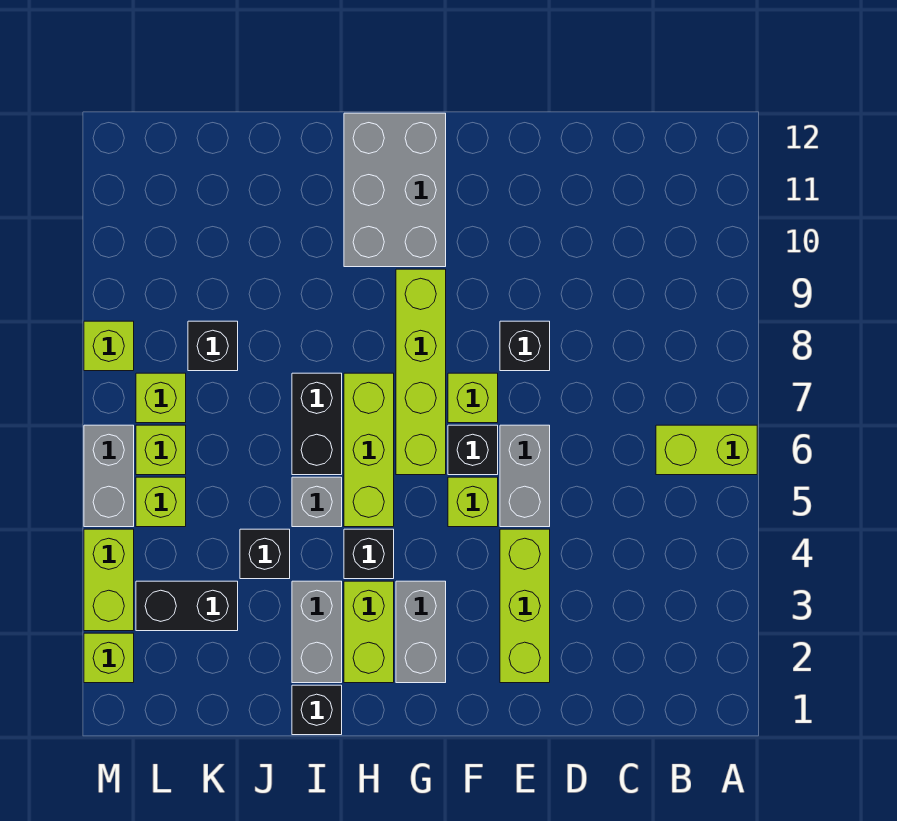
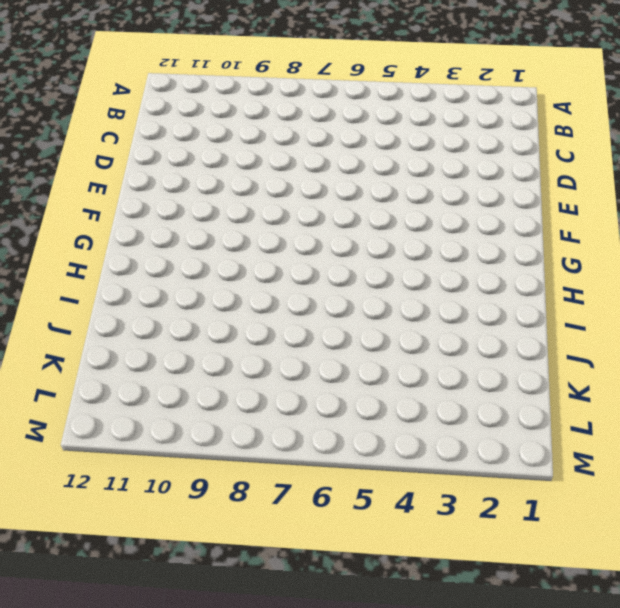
none -> lime brick A6:B6 level 1
none -> lime brick E2:E4 level 1
none -> grey brick E5:E6 level 1

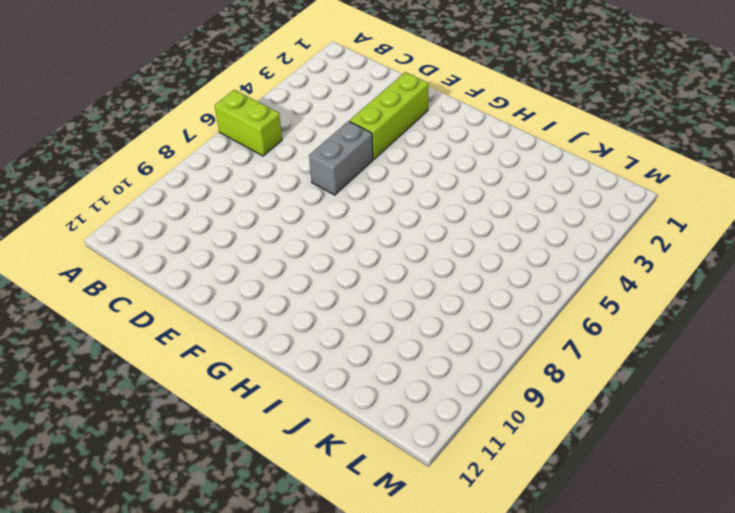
none -> black brick E8 level 1
none -> lime brick F5 level 1
none -> black brick F6 level 1

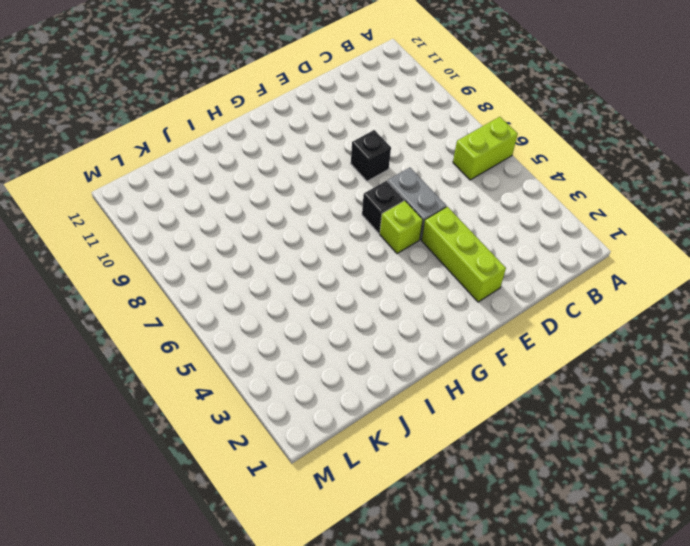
none -> lime brick F7 level 1
none -> grey brick G2:G3 level 1
none -> lime brick G6:G9 level 1

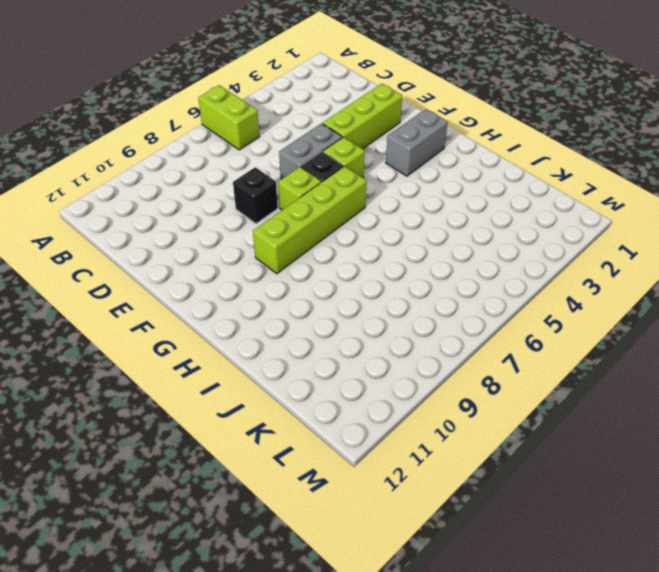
none -> grey brick G10:H12 level 1
none -> lime brick H2:H3 level 1
none -> black brick H4 level 1

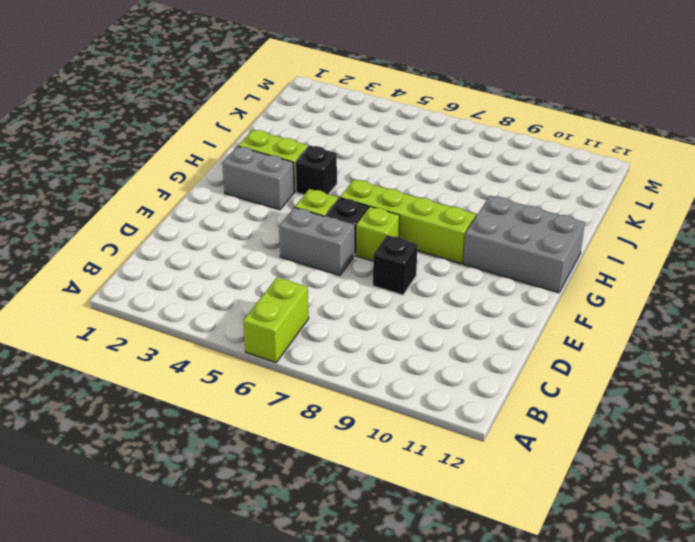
none -> lime brick E2:E4 level 1
none -> lime brick H5:H7 level 1
none -> black brick I1 level 1

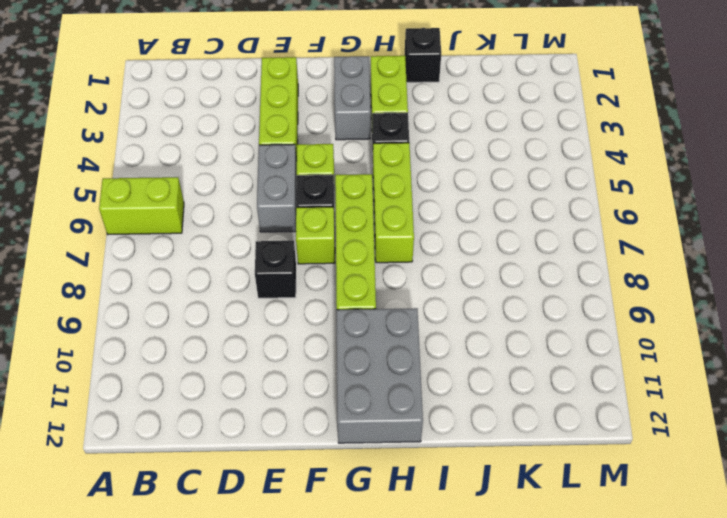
none -> grey brick I2:I3 level 1
none -> grey brick I5 level 1
none -> black brick I6:I7 level 1

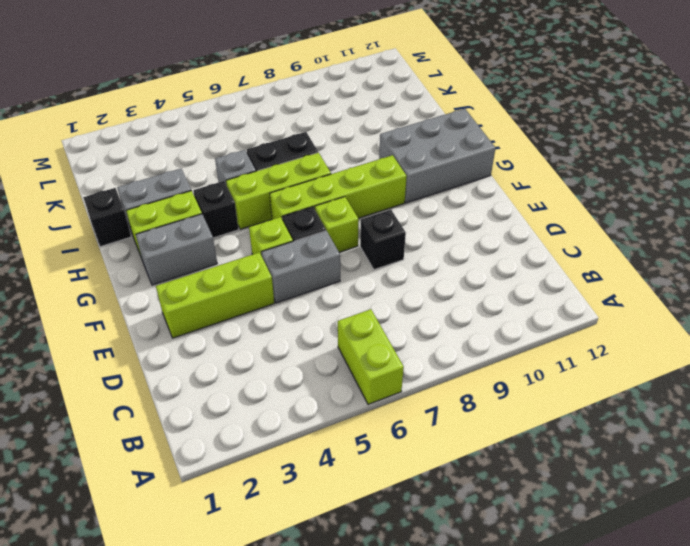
none -> black brick J4 level 1
none -> black brick K3:L3 level 1
none -> black brick K8 level 1

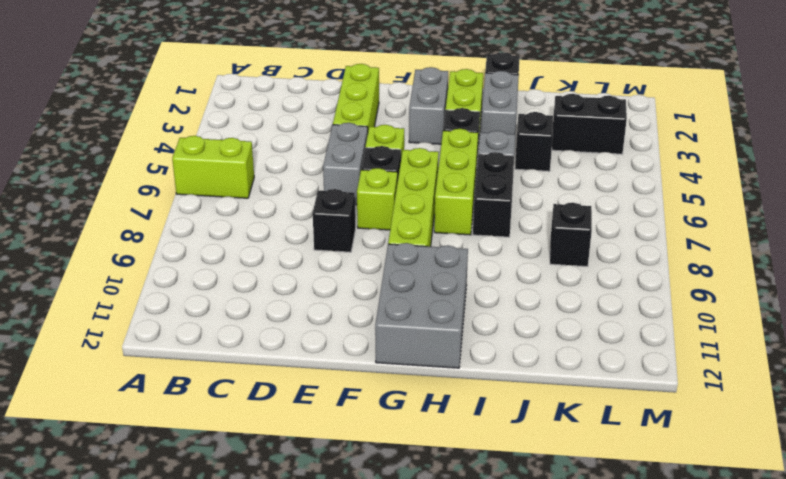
none -> lime brick L5 level 1
none -> lime brick L6 level 1
none -> lime brick L7 level 1

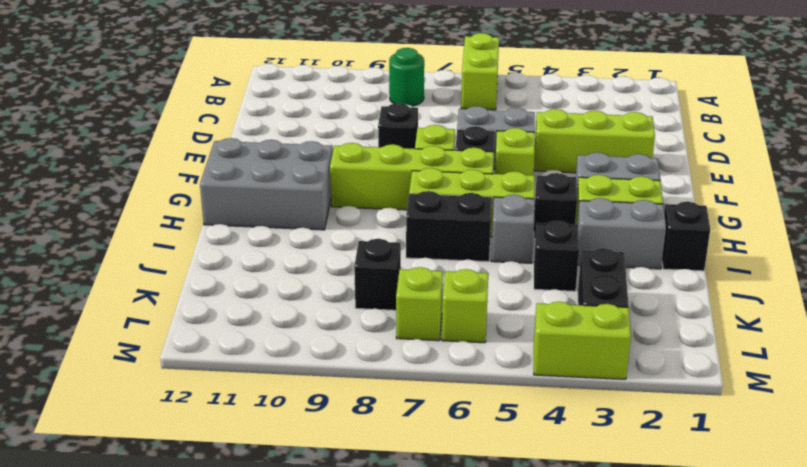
green round brick B8 level 1 -> none
none -> lime brick L5 level 1
none -> lime brick M2 level 1
none -> grey brick M5:M6 level 1

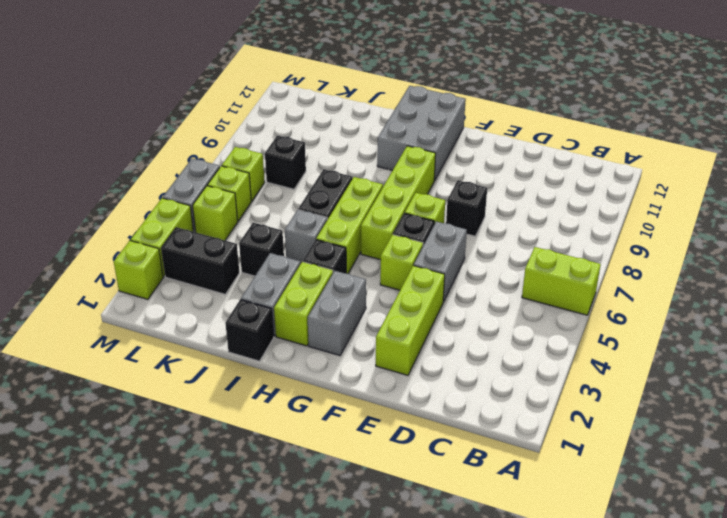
none -> lime brick M8 level 1

